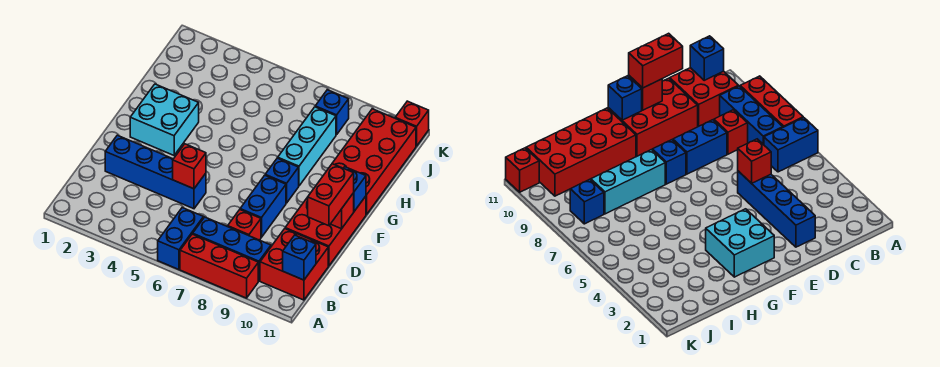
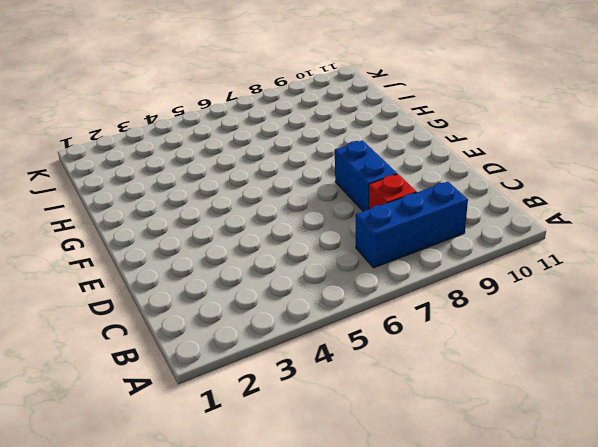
none -> blue brick A6:B6 level 1
none -> red brick A7:A9 level 1
none -> red brick B10:C11 level 1

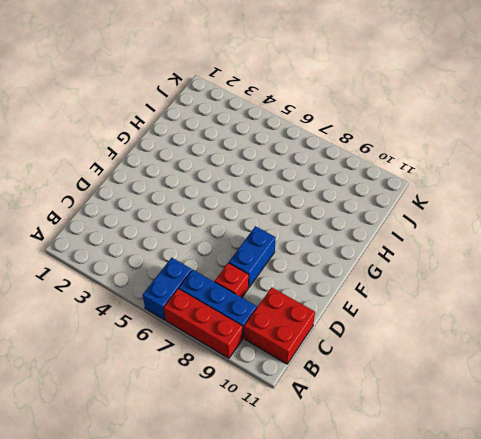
none -> blue brick D2:D5 level 1
none -> red brick D10:F11 level 1
none -> cyan brick F2:G3 level 1

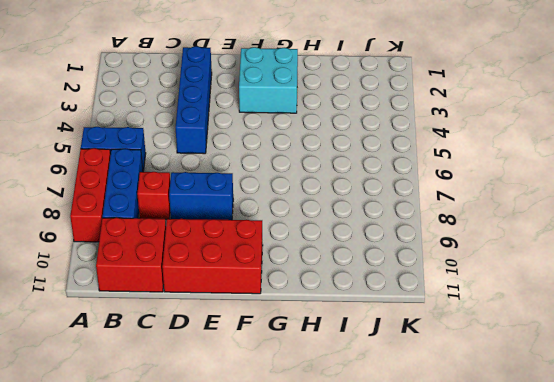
none -> blue brick F8 level 1
none -> cyan brick G8:I8 level 1
none -> red brick G10:J11 level 1

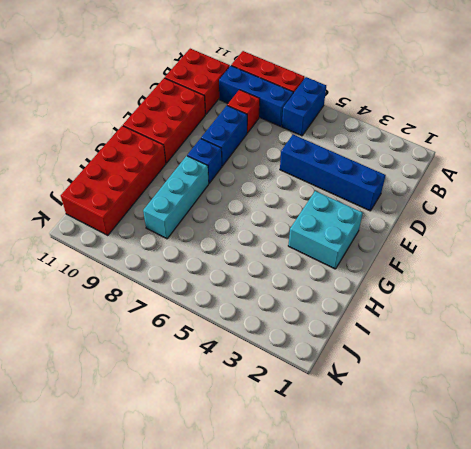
none -> blue brick J8 level 1
none -> red brick K11 level 1
none -> blue brick B11 level 2

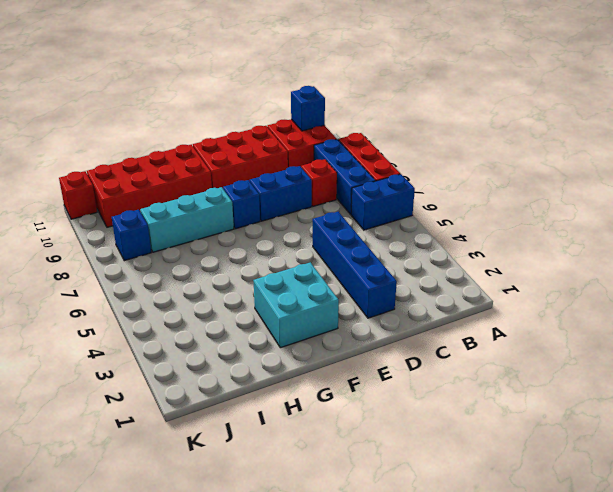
none -> red brick D5 level 2
none -> red brick E11 level 2
none -> blue brick F11 level 2

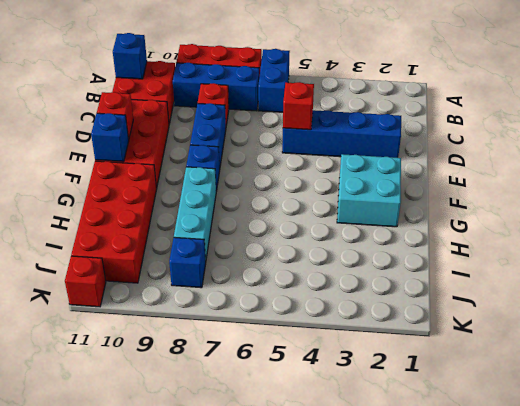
none -> red brick D11:E11 level 3

